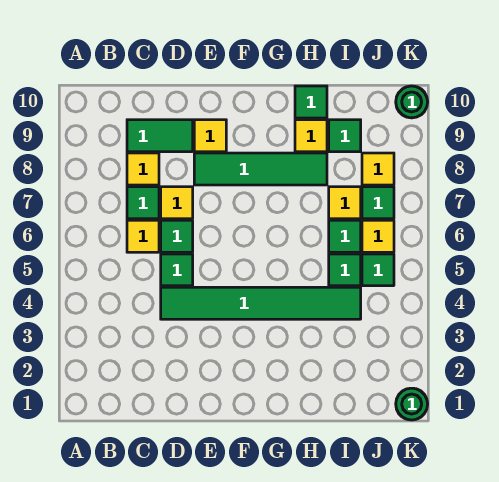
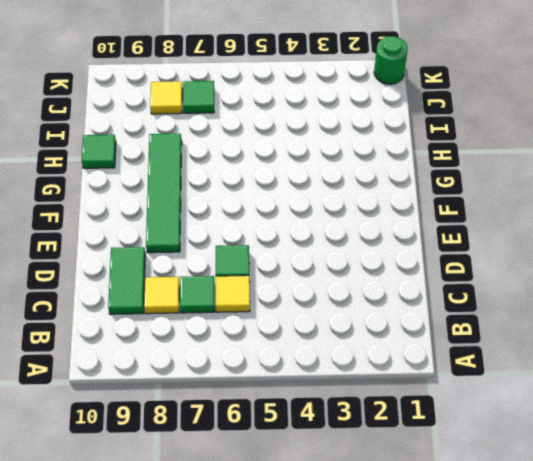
none -> green tile D4:I4 level 1
none -> green tile D5 level 1
none -> yellow tile D7 level 1

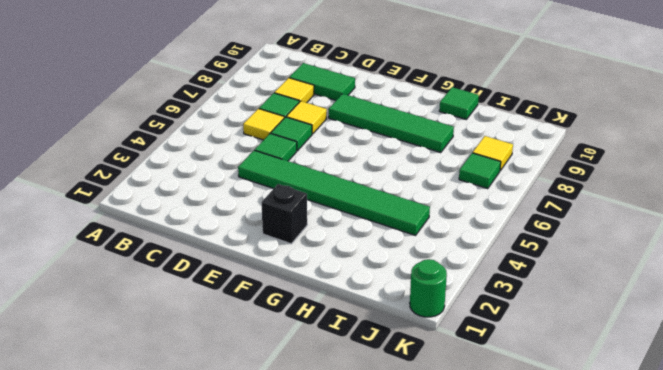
black brick F2 level 1 -> none
none -> yellow tile E9 level 1
none -> yellow tile H9 level 1
none -> green tile I5 level 1

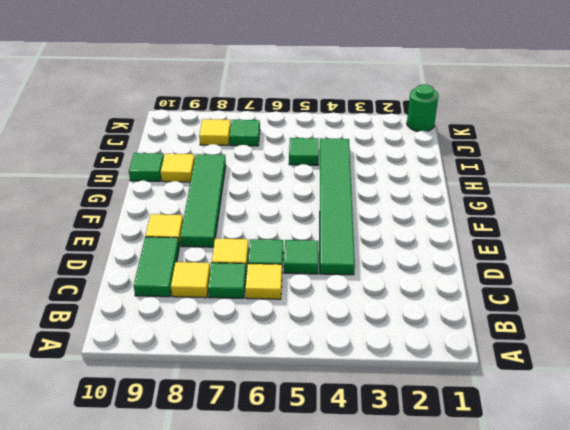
none -> green tile I6 level 1
none -> yellow tile I7 level 1
none -> green tile I9 level 1

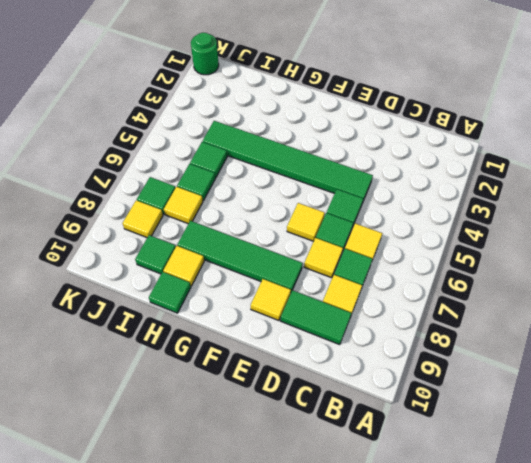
yellow tile E6 level 1 -> yellow tile J6 level 1
none -> green tile J5 level 1
none -> green round brick K10 level 1

